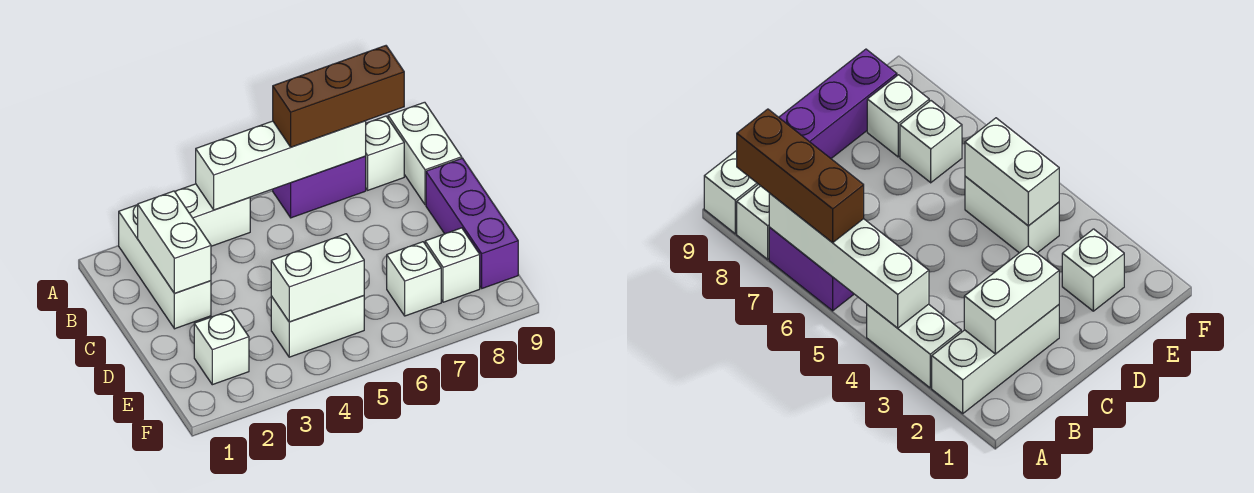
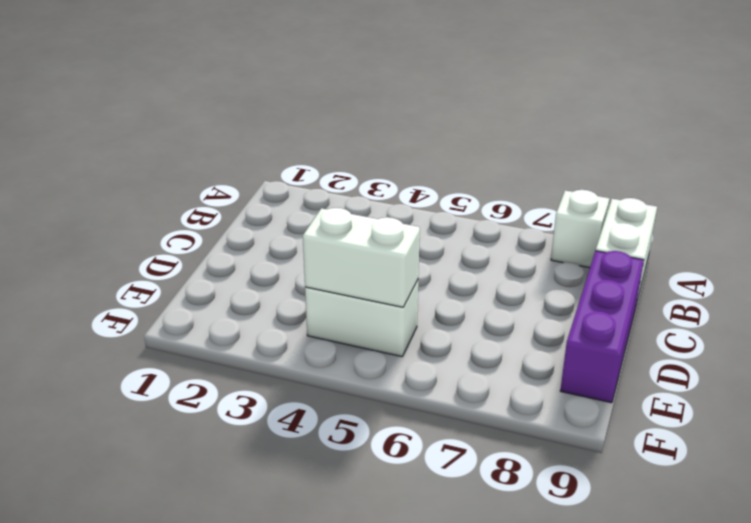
none -> white brick A2:C2 level 1
none -> white brick A3:A4 level 1
none -> purple brick A6:A7 level 1

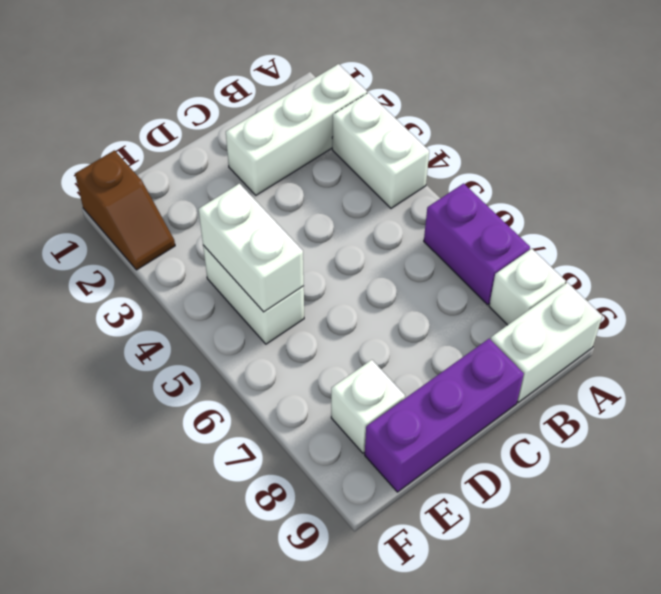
brown slope F1:F2 level 1 top 1 -> none
none -> white brick E2 level 1
none -> white brick E7 level 1
none -> white brick A4:A7 level 2

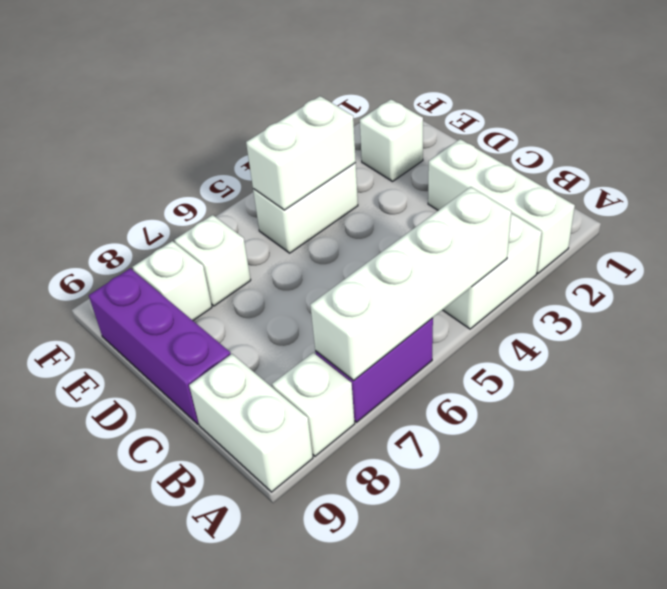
none -> white brick B2:C2 level 2
none -> brown brick A6:A8 level 3

